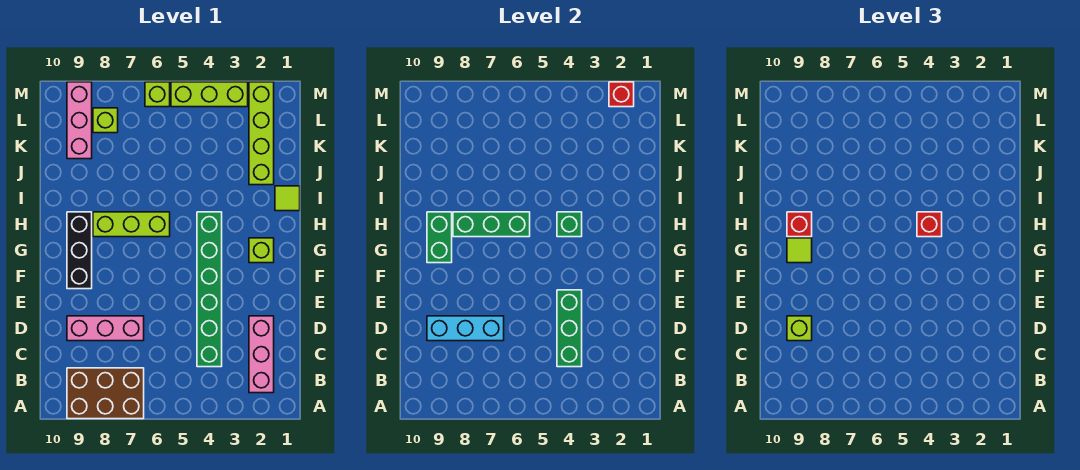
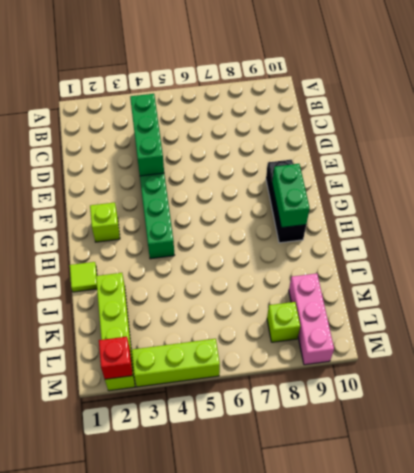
none -> brown brick A7:B9 level 1
none -> pink brick B2:D2 level 1
none -> pink brick D7:D9 level 1

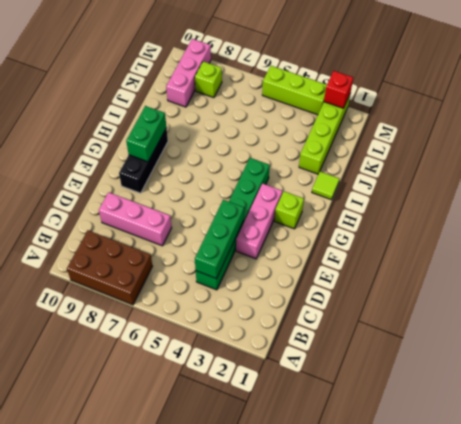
pink brick E3:G3 level 1 -> pink brick B2:D2 level 1
none -> lime brick H6:H8 level 1
none -> lime brick M6 level 1
none -> cyan brick D7:D9 level 2

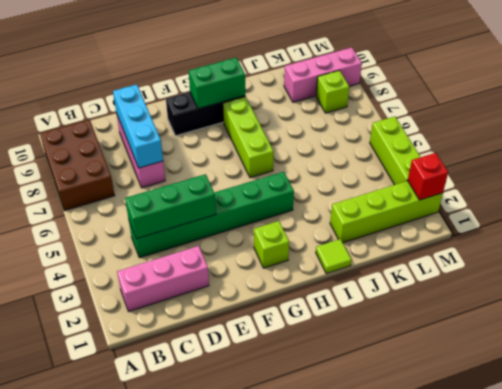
none -> lime brick M6 level 1
none -> green brick H4 level 2
none -> green brick H6:H8 level 2

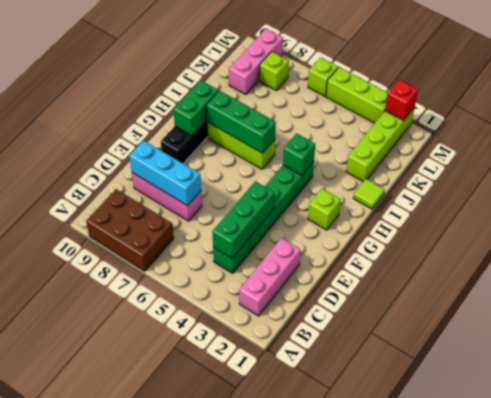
none -> lime brick D9 level 3
none -> lime tile G9 level 3
none -> red brick H4 level 3

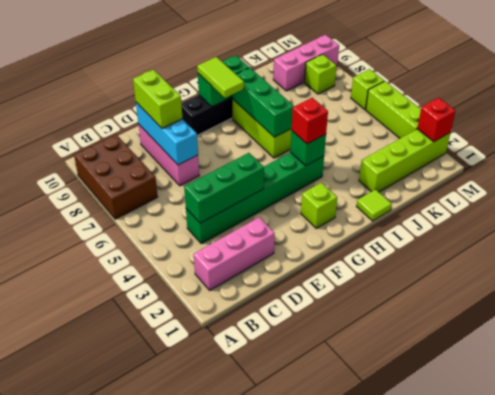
lime brick D8:D9 level 3 -> lime brick D9 level 3
lime tile G8:G9 level 3 -> lime tile G9 level 3
none -> red brick H9 level 3

